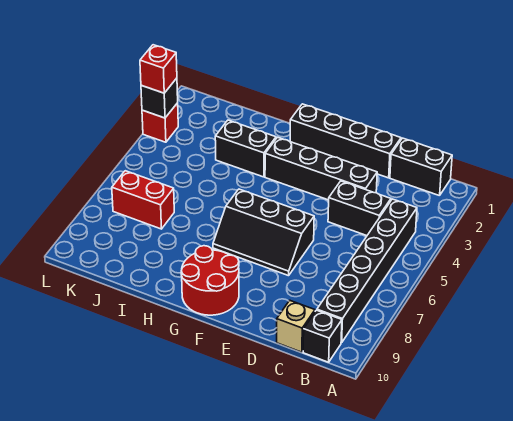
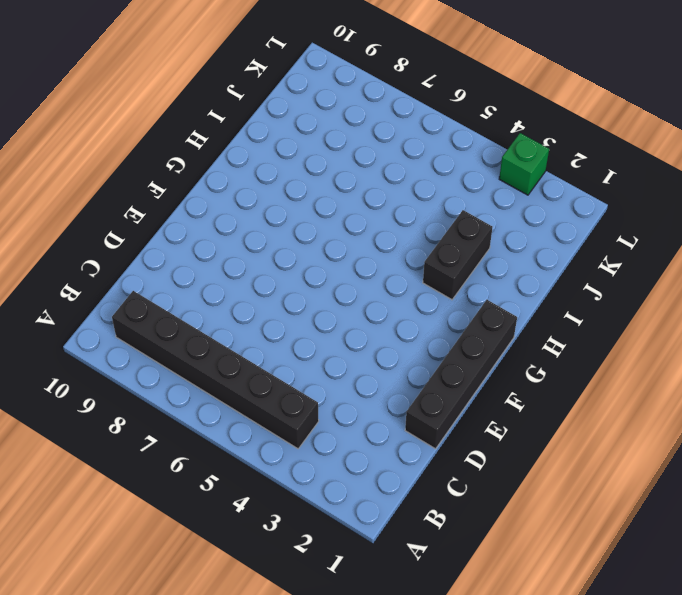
green brick L3 level 1 -> red brick L3 level 1
none -> black brick B1:C1 level 1
none -> black brick B10 level 1
none -> black brick C4:D4 level 1

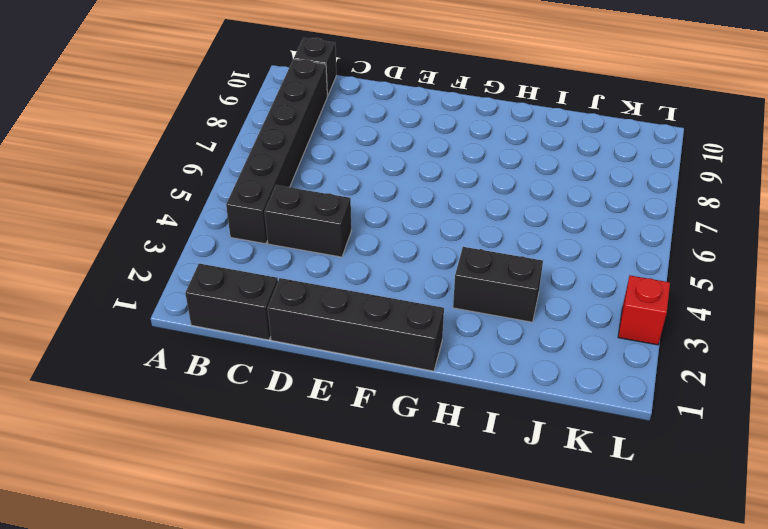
none -> tan brick C10 level 1
none -> black brick D3:G3 level 1
none -> black slope E6:G7 level 1 top 6

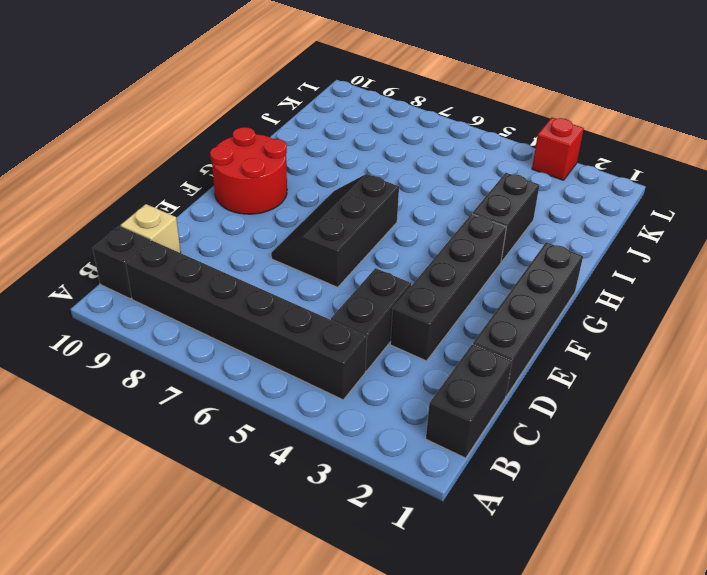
none -> red brick J7:K7 level 1
none -> black brick L3 level 2
none -> red brick L3 level 3

